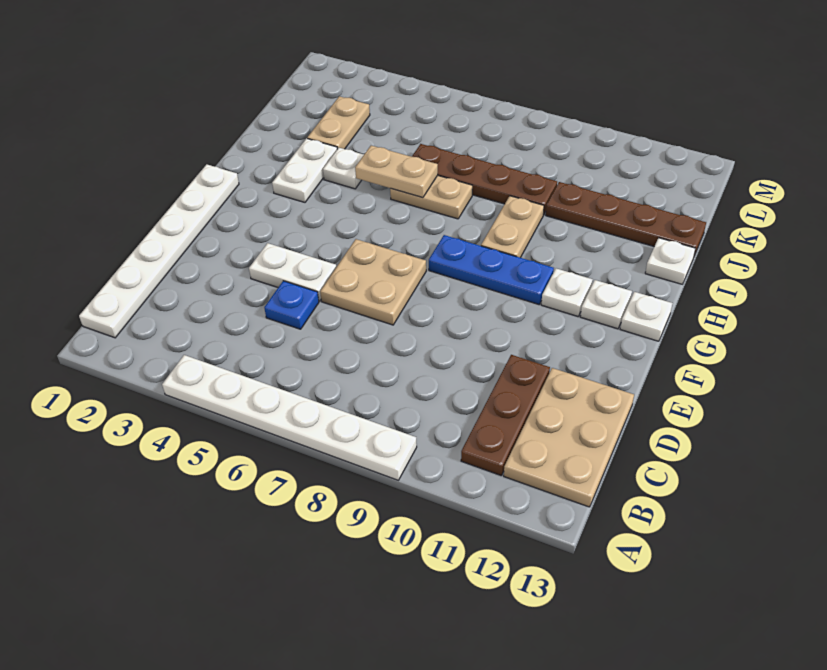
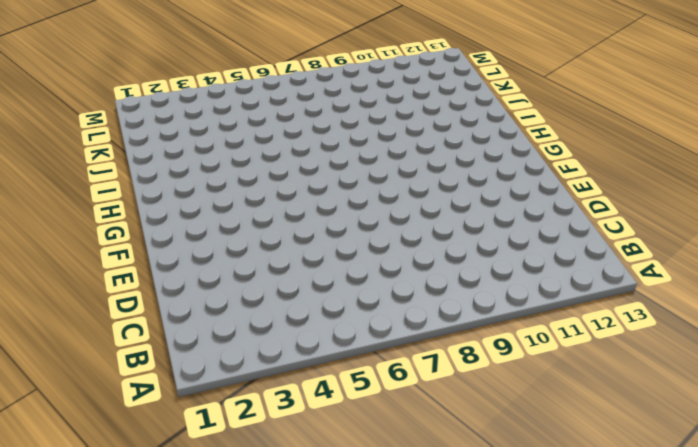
none -> white plate A4:A9 level 1
none -> white plate B1:G1 level 1
none -> brown plate B11:D11 level 1

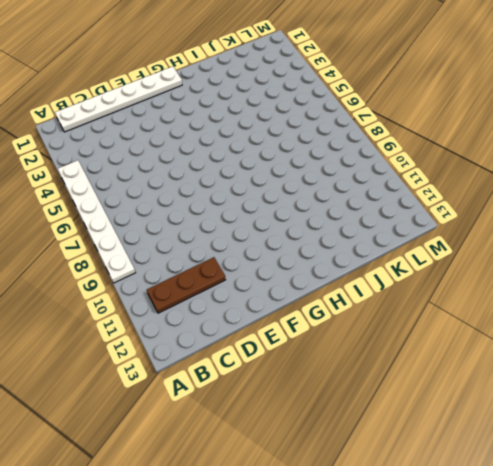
none -> tan plate B12:D13 level 1
none -> blue plate D5 level 1
none -> white plate E4:E5 level 1

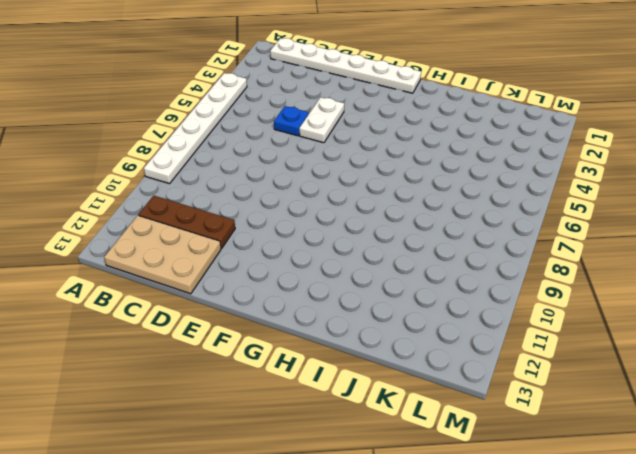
none -> tan plate E6:F7 level 1
none -> blue plate G8:G10 level 1
none -> white plate G11 level 1

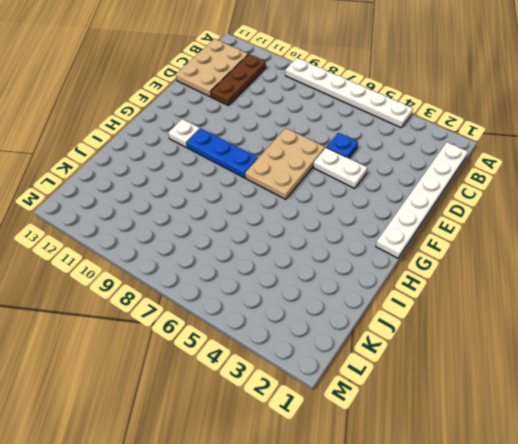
tan plate E6:G7 level 1 -> tan plate E6:F7 level 1
none -> white plate G12 level 1
none -> white plate G13 level 1
none -> white plate H3:I3 level 1

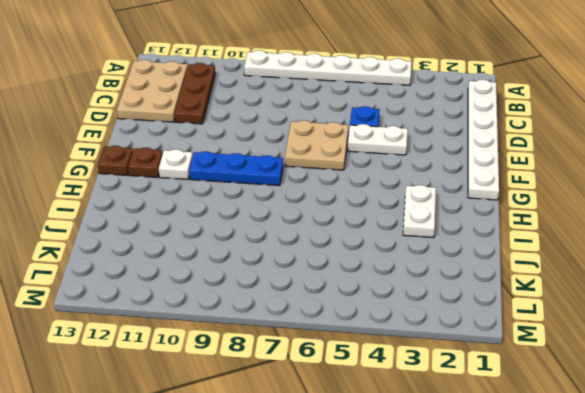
brown plate G12 level 1 -> white plate G12 level 1
brown plate G13 level 1 -> white plate G13 level 1
none -> tan plate H9:I9 level 1
none -> white plate I4 level 1
none -> tan plate I6:I7 level 1

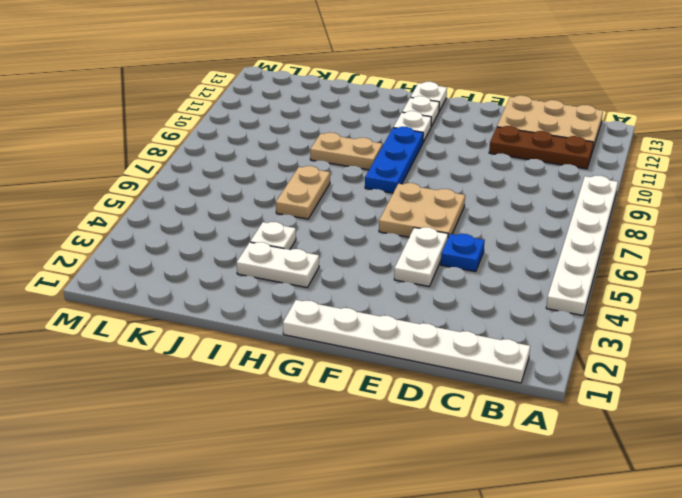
none -> white plate I13 level 1
none -> tan plate J3:K3 level 1
none -> brown plate J6:J9 level 1

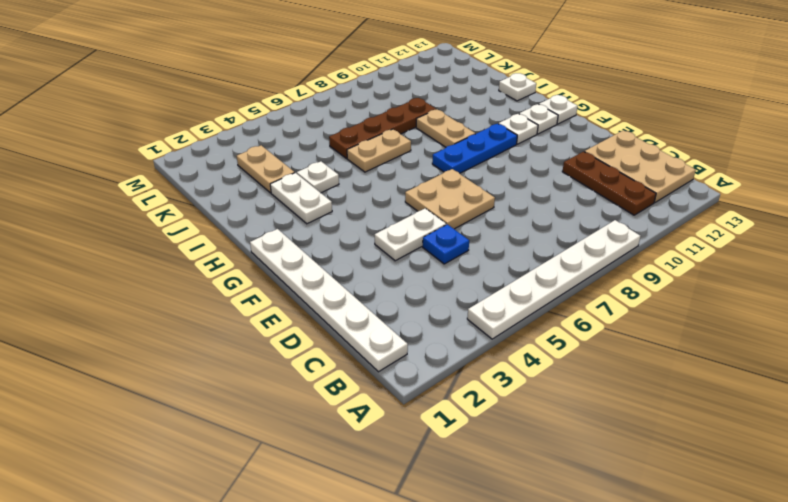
none -> brown plate J10:J13 level 1
none -> tan plate I5:I6 level 2

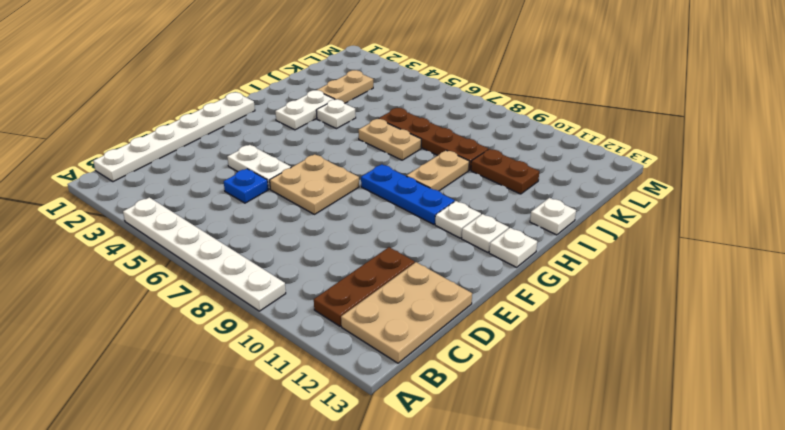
brown plate J10:J11 level 1 -> brown plate J10:J13 level 1
none -> tan plate I5:I6 level 2

